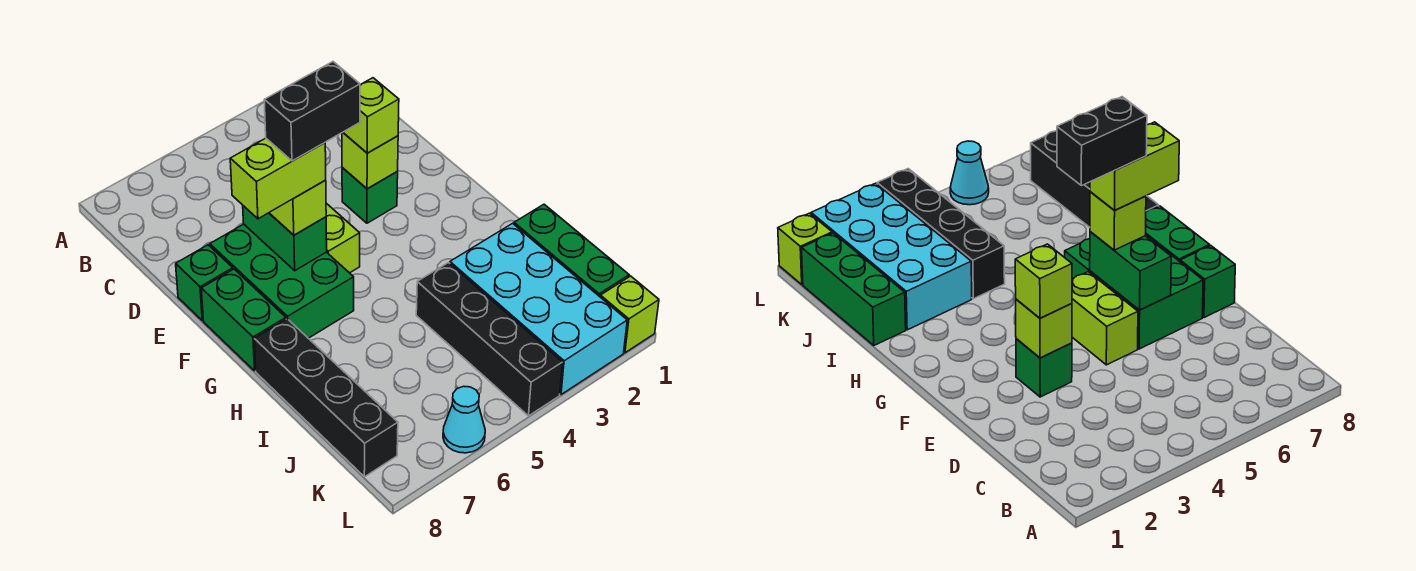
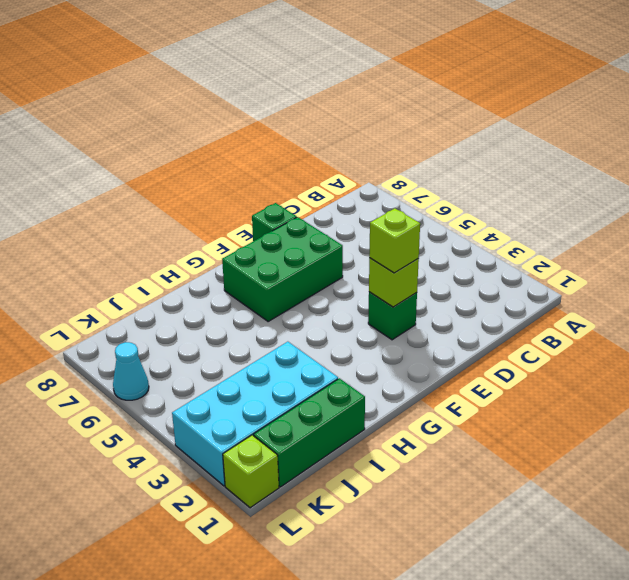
none -> lime brick E5:F5 level 1
none -> green brick F8:G8 level 1
none -> black brick H8:K8 level 1

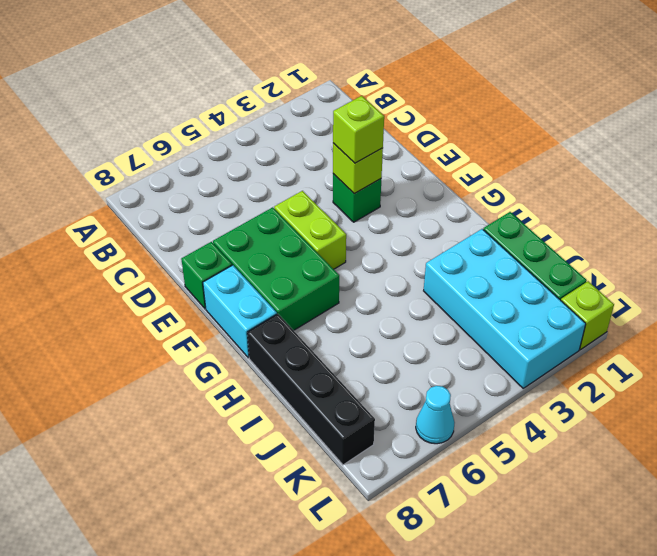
cyan brick F8:G8 level 1 -> green brick F8:G8 level 1
none -> black brick I4:L4 level 1
none -> green brick E6:F6 level 2
none -> lime brick F6 level 3

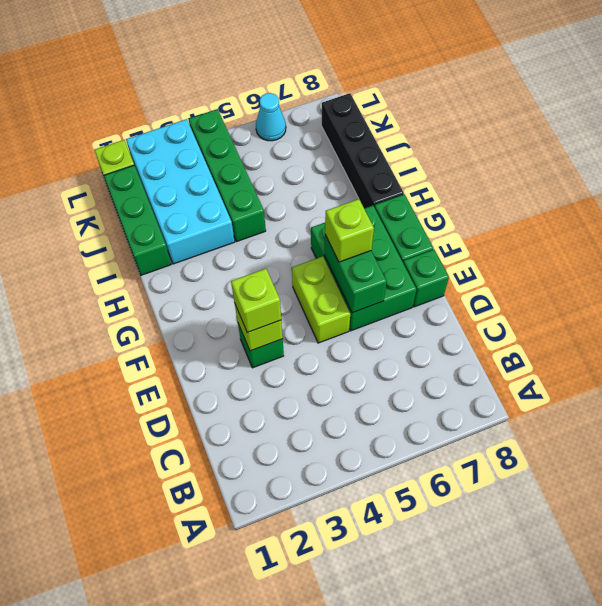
green brick I4:L4 level 1 -> black brick I4:L4 level 1
none -> lime brick F6:F7 level 4
none -> black brick F5:F6 level 5

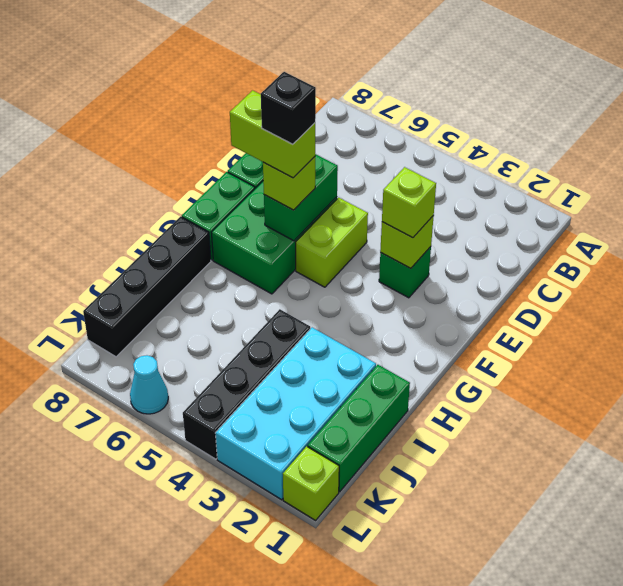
black brick F6 level 5 -> black brick F5:F6 level 5

